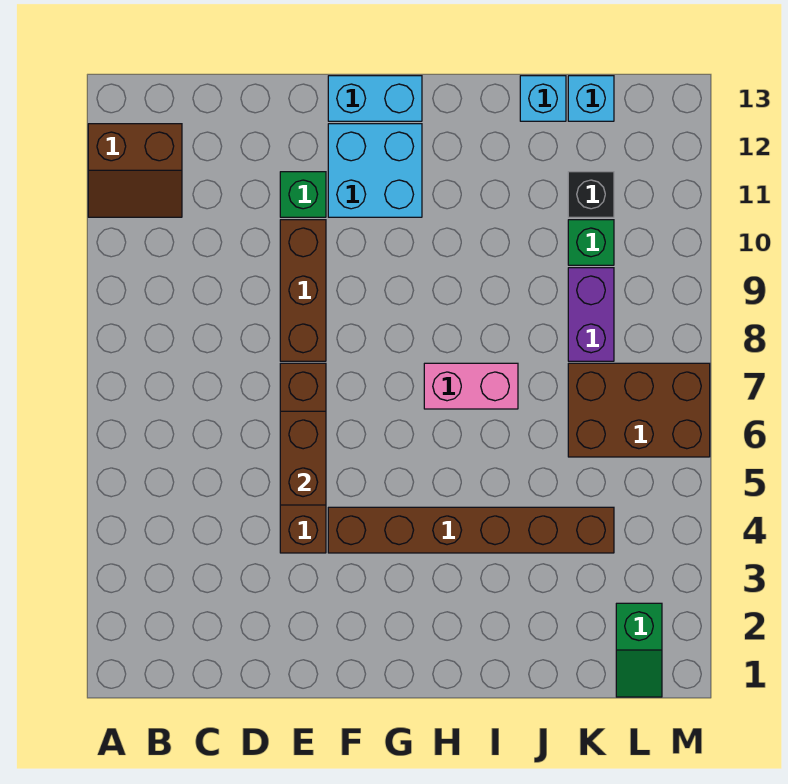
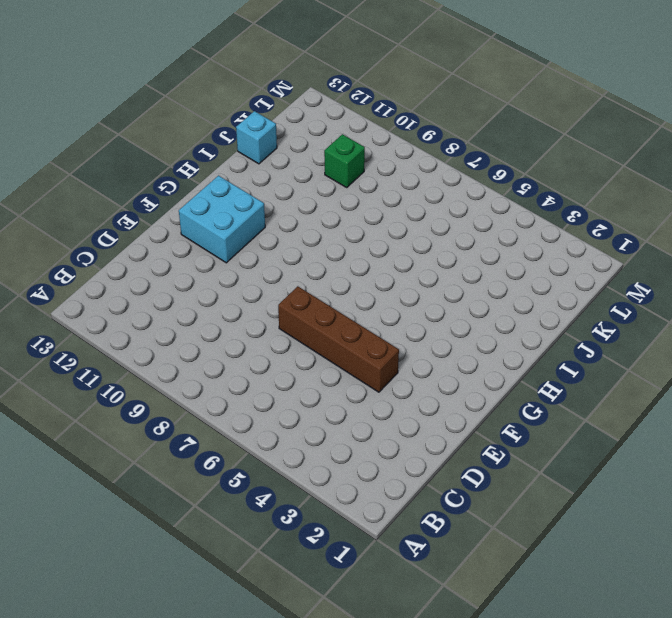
none -> brown slope A11:B12 level 1 top 12
none -> brown brick E8:E10 level 1
none -> green brick E11 level 1

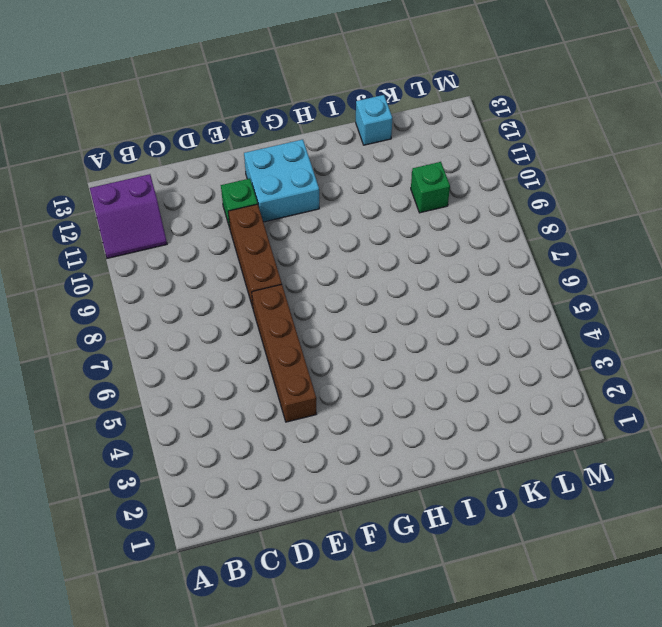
purple slope A11:B12 level 1 top 12 -> brown slope A11:B12 level 1 top 12
none -> brown brick F4:K4 level 1
none -> cyan brick F13:G13 level 1
none -> pink brick H7:I7 level 1

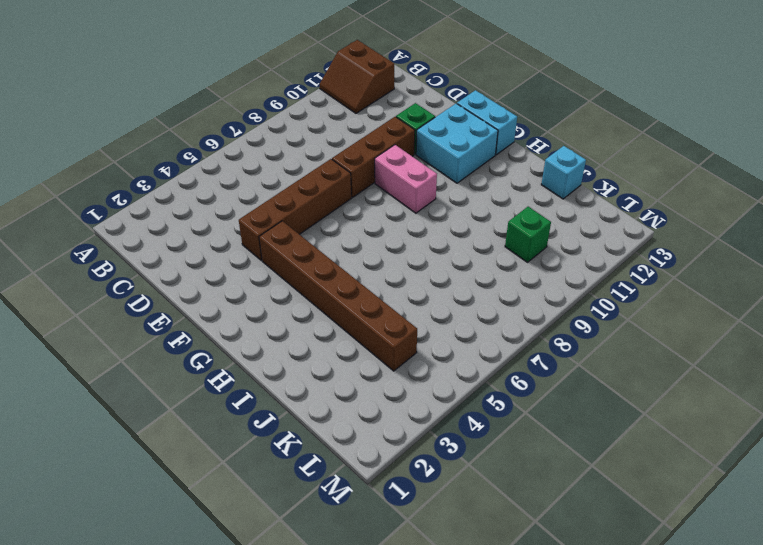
pink brick F9:G9 level 1 -> pink brick H7:I7 level 1
none -> brown brick K6:M7 level 1
none -> purple brick K8:K9 level 1
none -> black brick K11 level 1

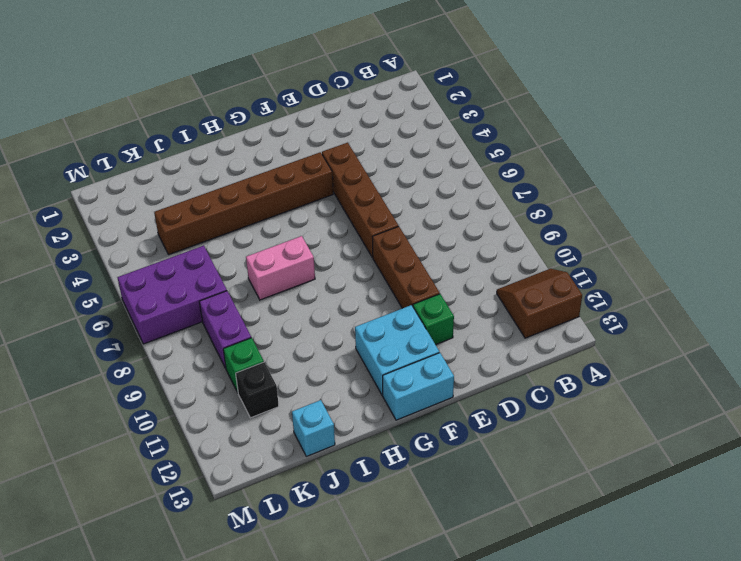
purple brick K6:M7 level 1 -> brown brick K6:M7 level 1
none -> cyan brick K13 level 1
none -> green slope L1:L2 level 1 top 2
none -> brown brick E5:E6 level 2

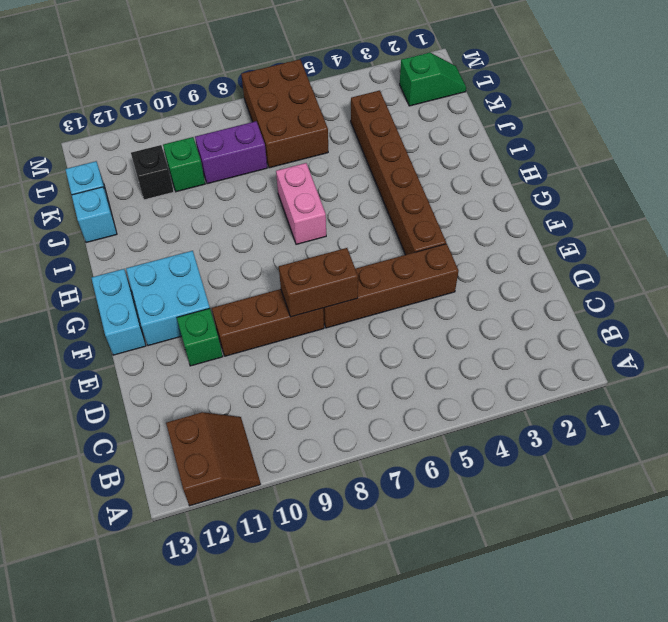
brown brick E7:E8 level 2 -> brown brick E5:E6 level 2

